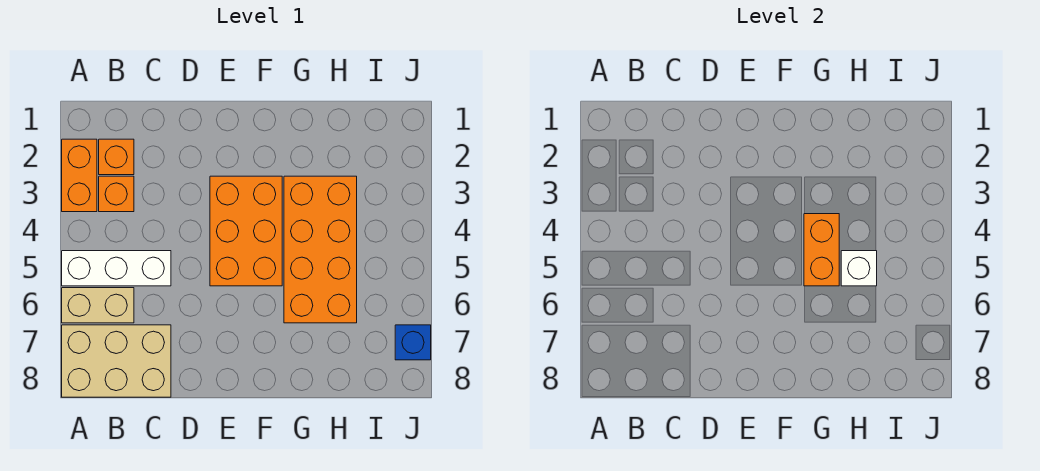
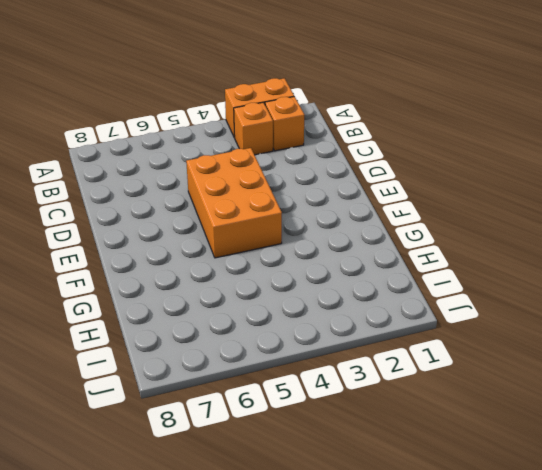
orange brick D4:F5 level 1 -> orange brick E3:F5 level 1
none -> white brick A5:C5 level 1
none -> tan brick A6:B6 level 1

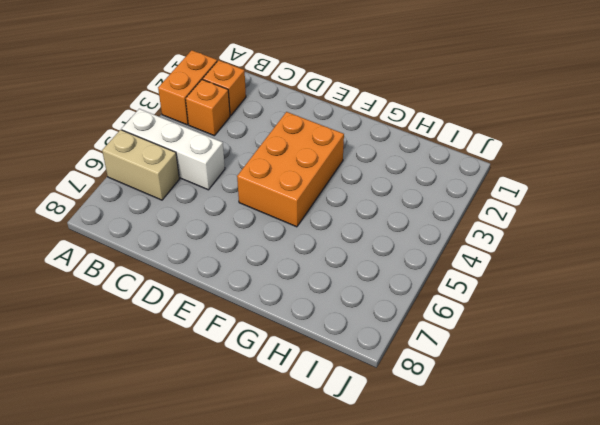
none -> tan brick A7:C8 level 1
none -> orange brick G3:H6 level 1

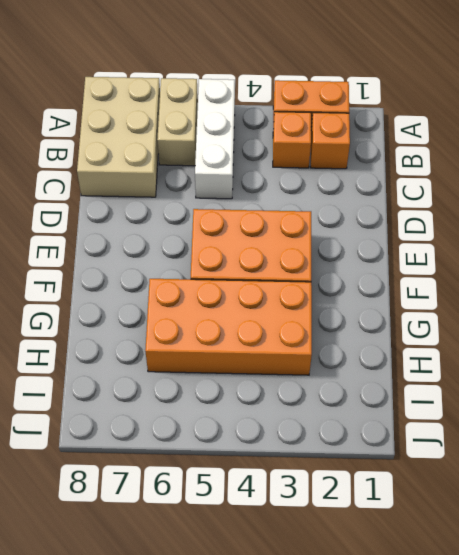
none -> blue brick J7 level 1
none -> orange brick G4:G5 level 2

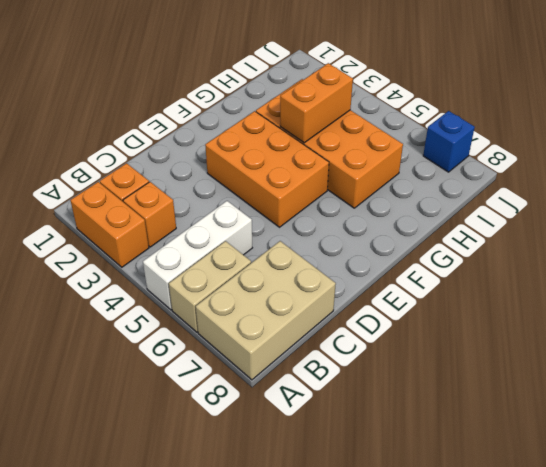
orange brick G4:H4 level 2 -> orange brick G4:G5 level 2
none -> white brick H5 level 2

